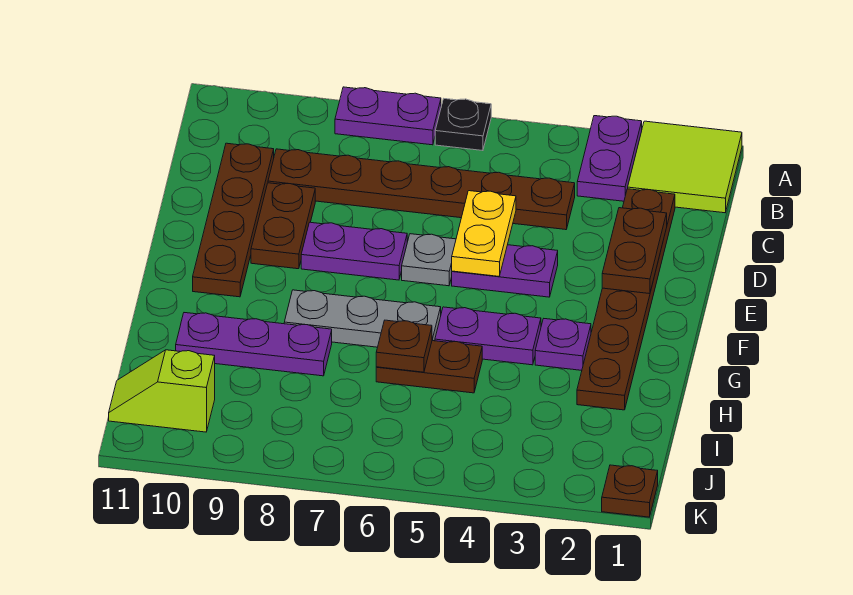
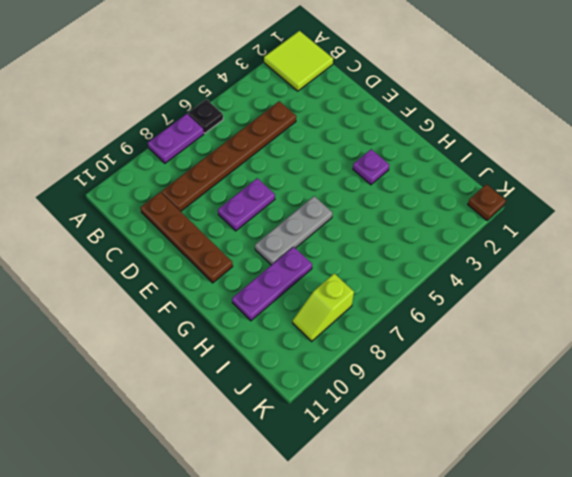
lime slope J8:J9 level 1 top 8 -> lime slope J10:J11 level 1 top 10
none -> purple plate A3:B3 level 1
none -> brown plate C2:H2 level 1
none -> brown plate D9:E9 level 1

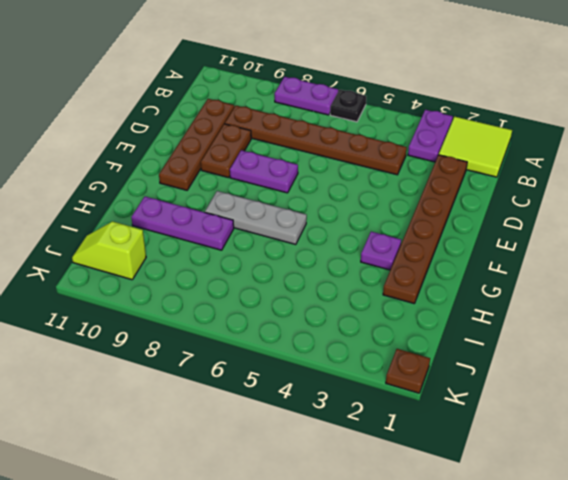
none -> purple plate E4:E5 level 1
none -> grey plate E6 level 1
none -> purple plate G4:G5 level 1

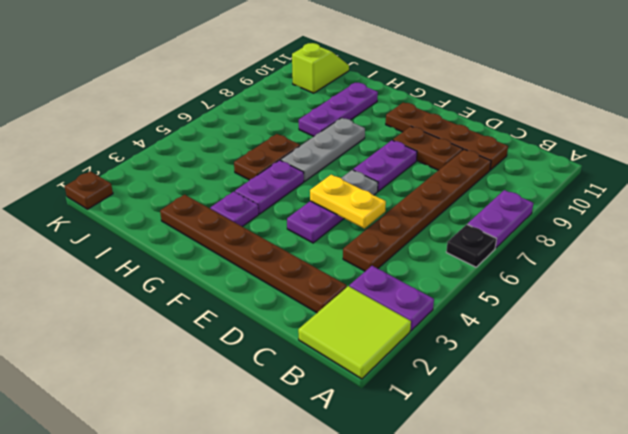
none -> brown plate D2:E2 level 2
none -> brown plate H6 level 2

